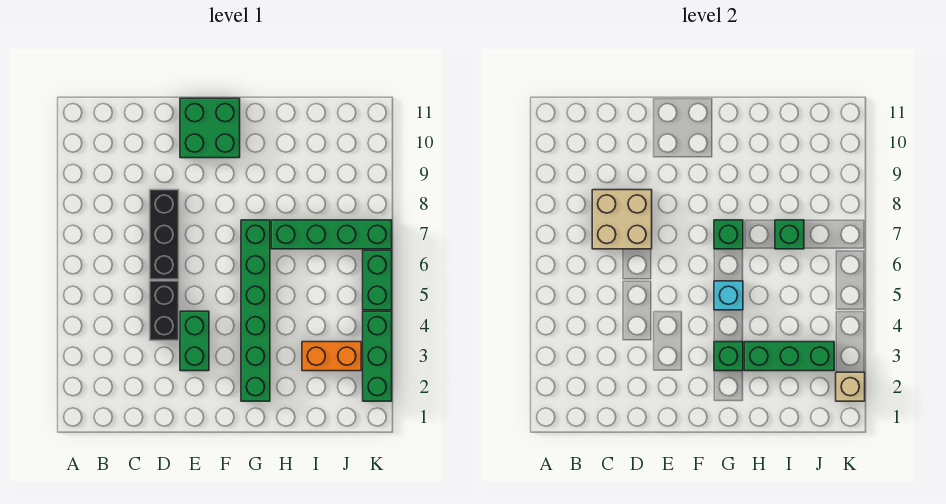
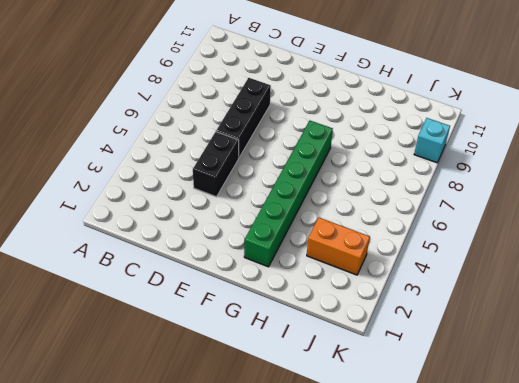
cyan brick K9 level 1 -> cyan brick G5 level 2
none -> green brick E3:E4 level 1
none -> green brick E10:F11 level 1
none -> green brick H7:K7 level 1

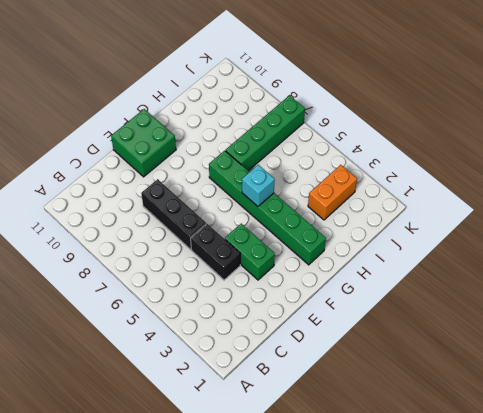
none -> green brick K2:K4 level 1
none -> green brick K5:K6 level 1
none -> tan brick C7:D8 level 2

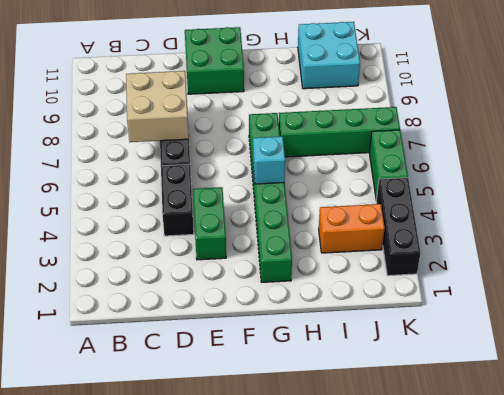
cyan brick I10:J11 level 1 -> none
black brick K2:K4 level 1 -> green brick K2:K4 level 1
none -> green brick G3 level 2
none -> green brick G7 level 2
none -> green brick H3:J3 level 2

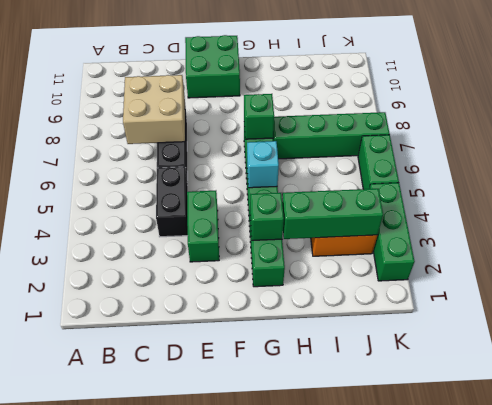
none -> green brick I7 level 2
none -> tan brick K2 level 2

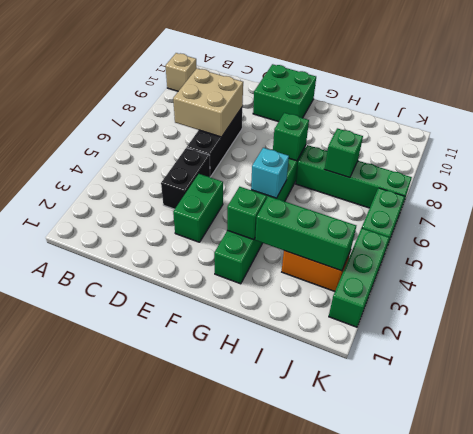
tan brick A10 level 1 -> tan brick K2 level 2

